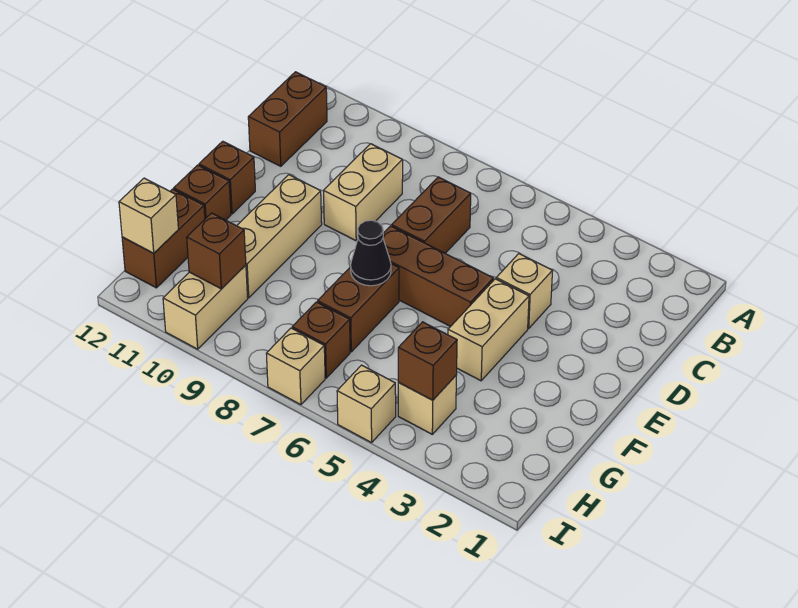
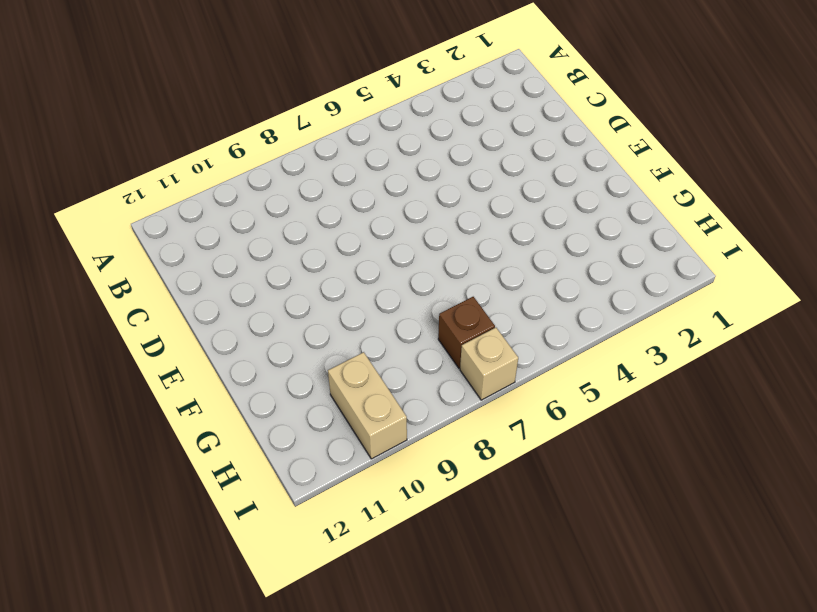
none -> brown brick B12:C12 level 1
none -> brown brick C7:D7 level 1
none -> tan brick C9:D9 level 1

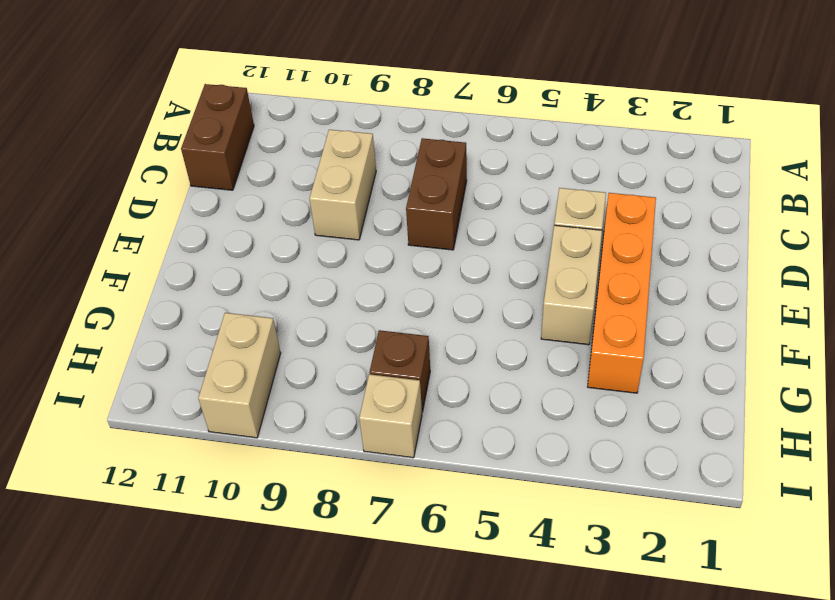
orange brick D3:G3 level 1 -> none
none -> brown brick E5:E7 level 1
none -> tan brick E10:G10 level 1
none -> brown brick E12 level 1

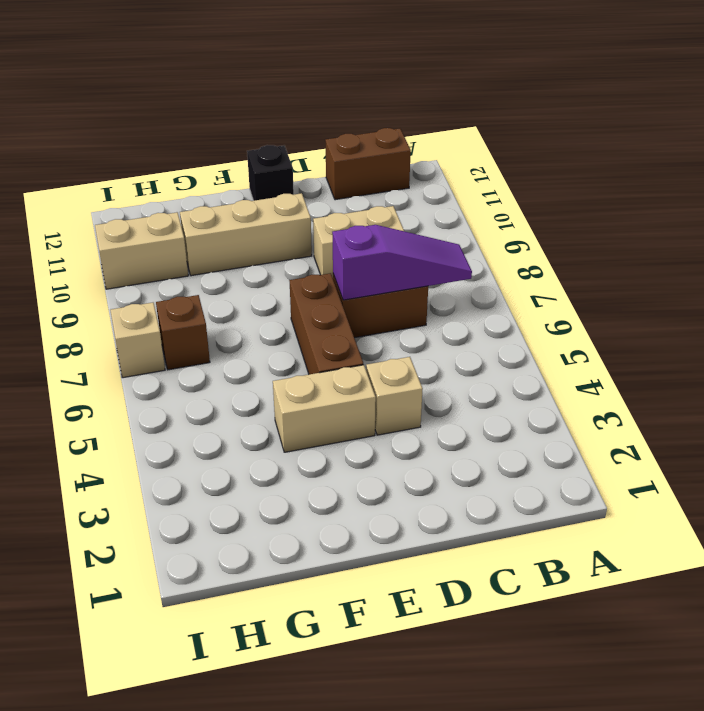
purple slope B7:D7 level 2 top D -> none
black brick E12 level 1 -> brown brick E12 level 1
none -> brown brick F7:G7 level 1
none -> brown brick F12 level 1
none -> brown brick G12:H12 level 1

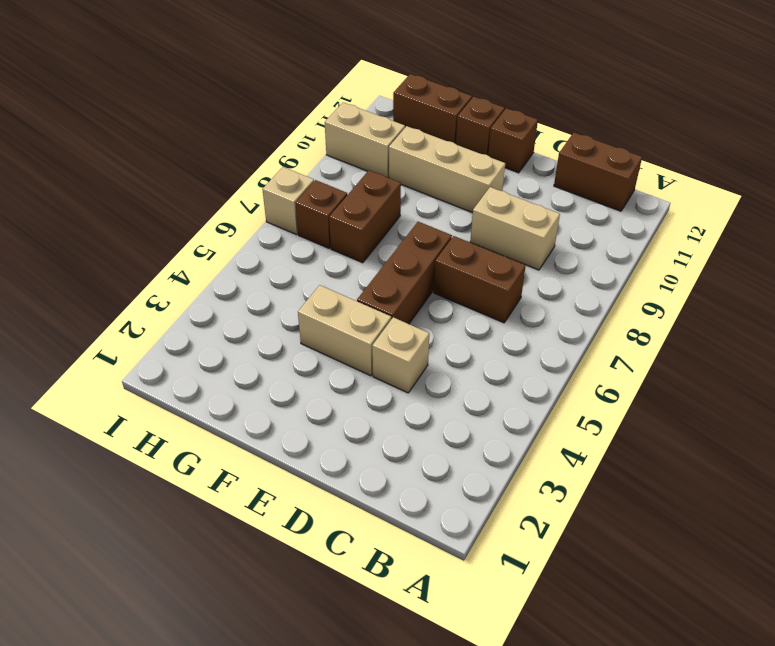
brown brick G7:G8 level 1 -> brown brick F7:G7 level 1
none -> tan brick H4 level 1
none -> tan brick I5 level 1
none -> black cone F7 level 2

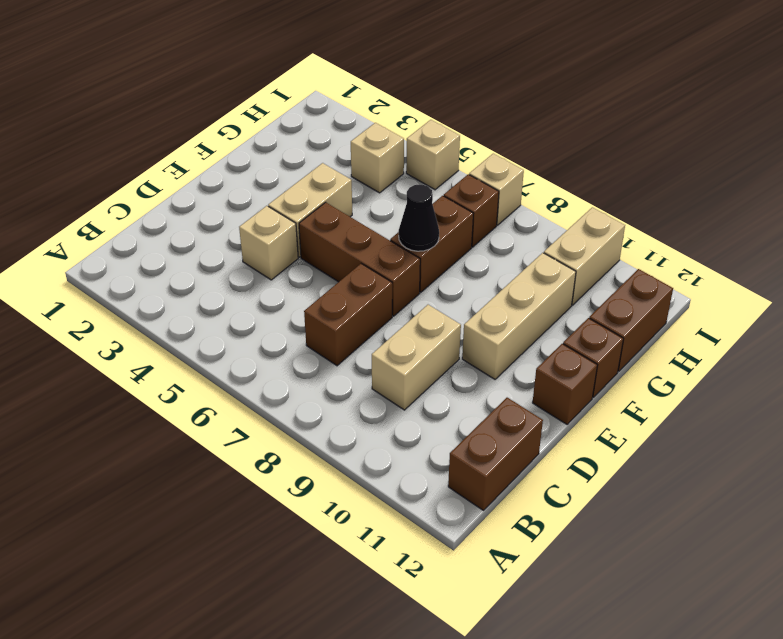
none -> brown brick H4 level 2
none -> brown brick H10 level 2
none -> tan brick H12 level 2

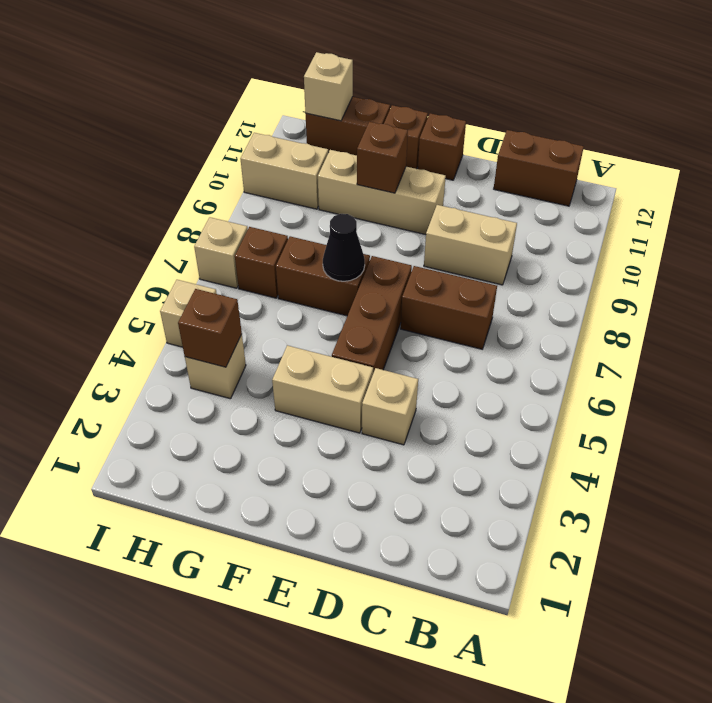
brown brick F10 level 2 -> brown brick H10 level 2

